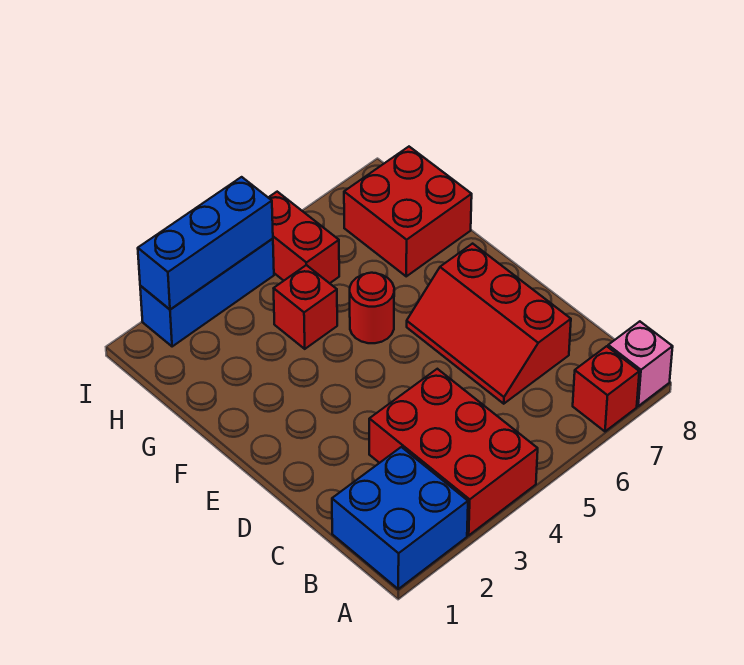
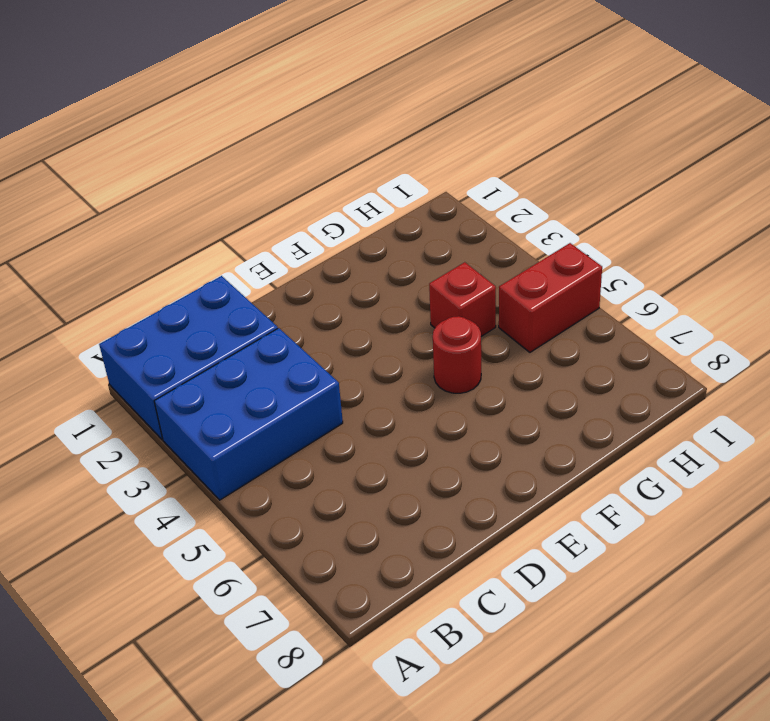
blue brick A1:C2 level 1 -> blue brick A1:B2 level 1
blue brick A3:C4 level 1 -> red brick A3:C4 level 1
none -> red brick A7 level 1
none -> pink brick A8 level 1

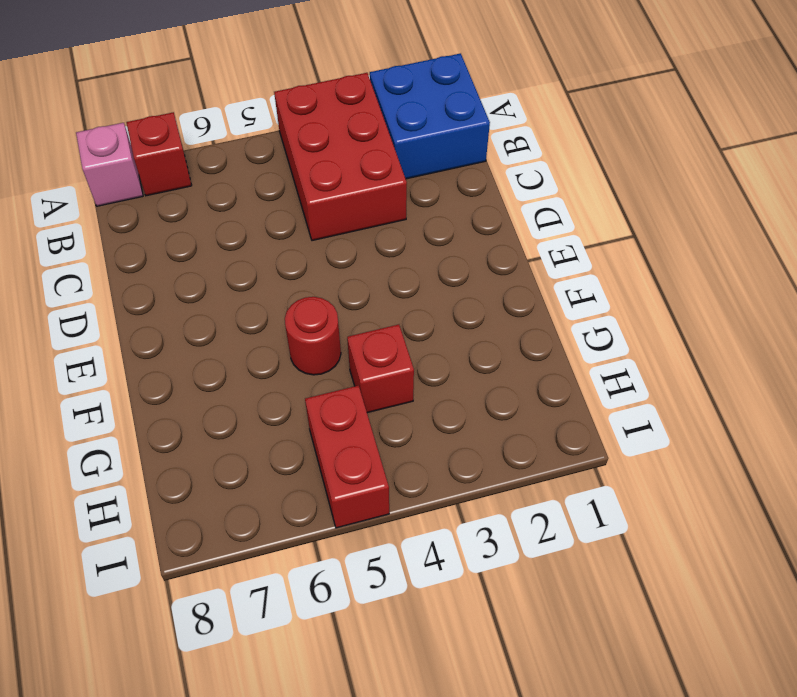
none -> red slope C6:E7 level 1 top 7
none -> red brick G7:H8 level 1

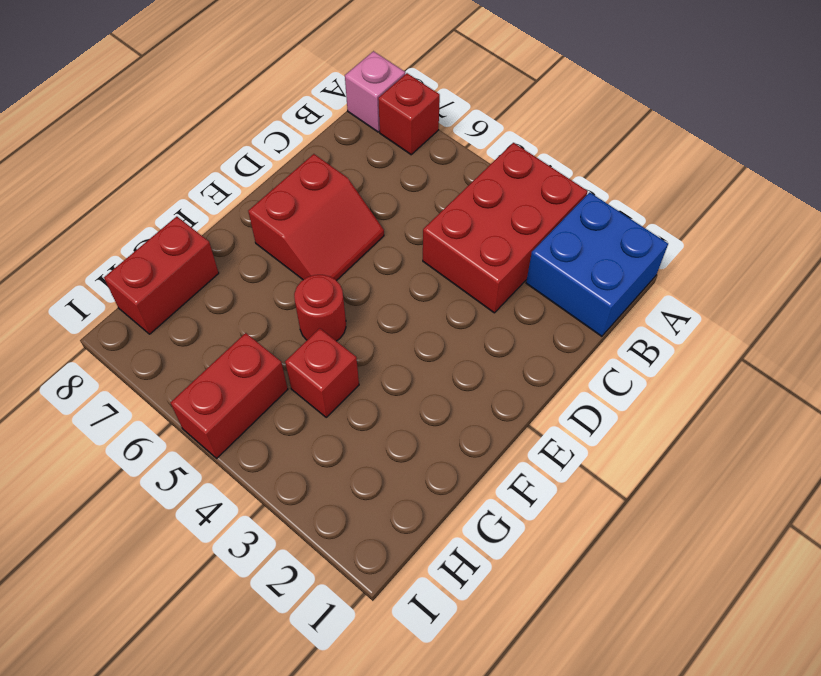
red slope D6:E7 level 1 top 7 -> red slope C6:E7 level 1 top 7
red brick G8:H8 level 1 -> red brick G7:H8 level 1
none -> blue brick I2:I4 level 1
none -> blue brick I2:I4 level 2

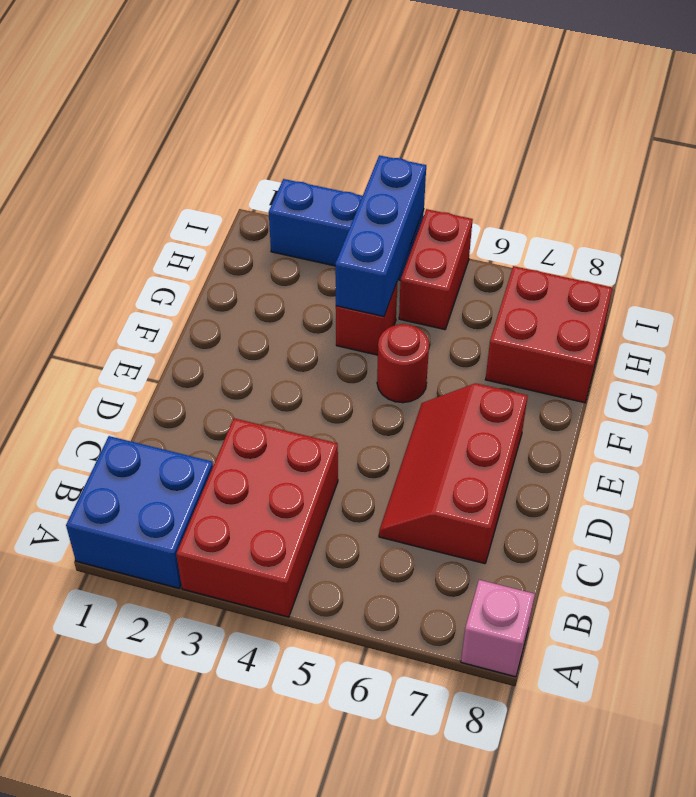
blue brick G4:I4 level 2 -> blue brick I2:I4 level 2
none -> red brick A7 level 1

